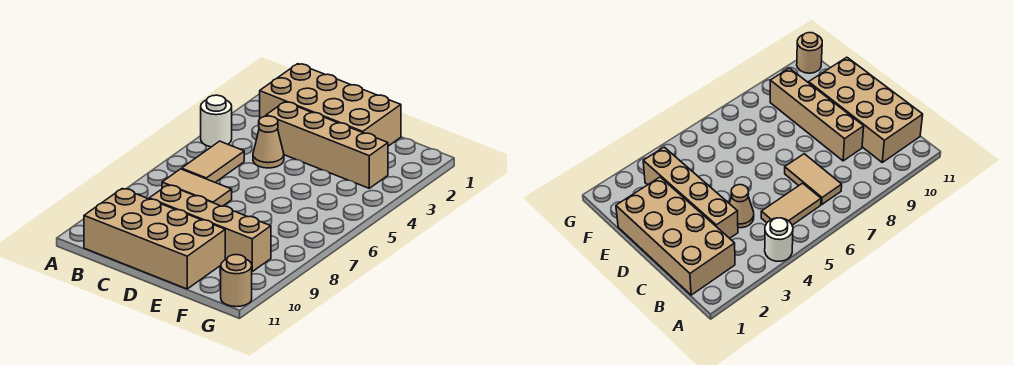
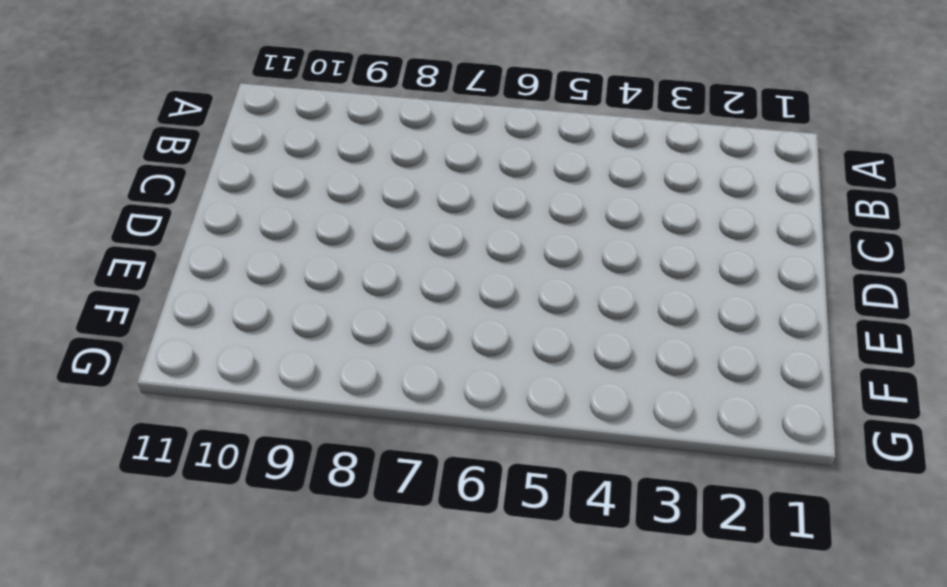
none -> white round brick A4 level 1
none -> tan brick B1:E2 level 1

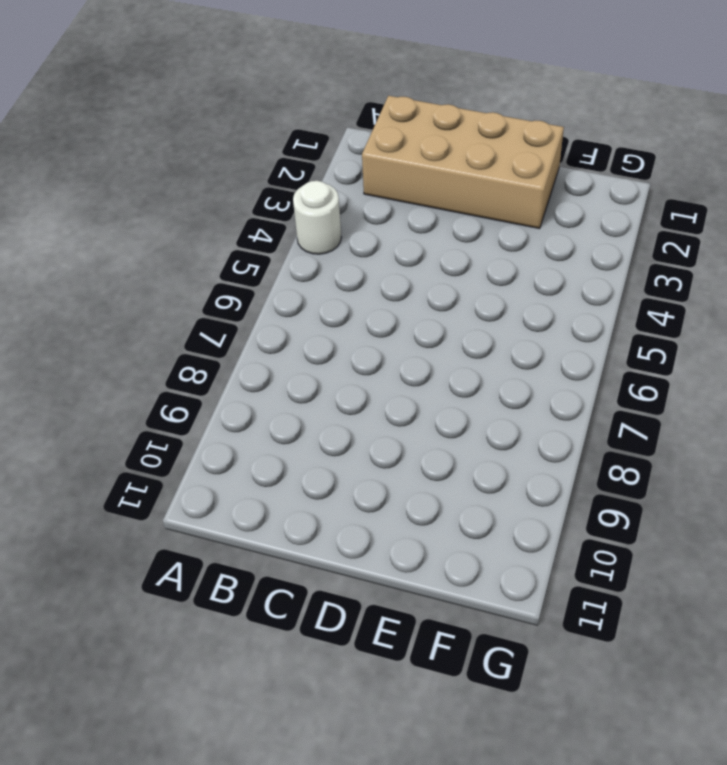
none -> tan tile B5:B6 level 1
none -> tan tile B7:C7 level 1

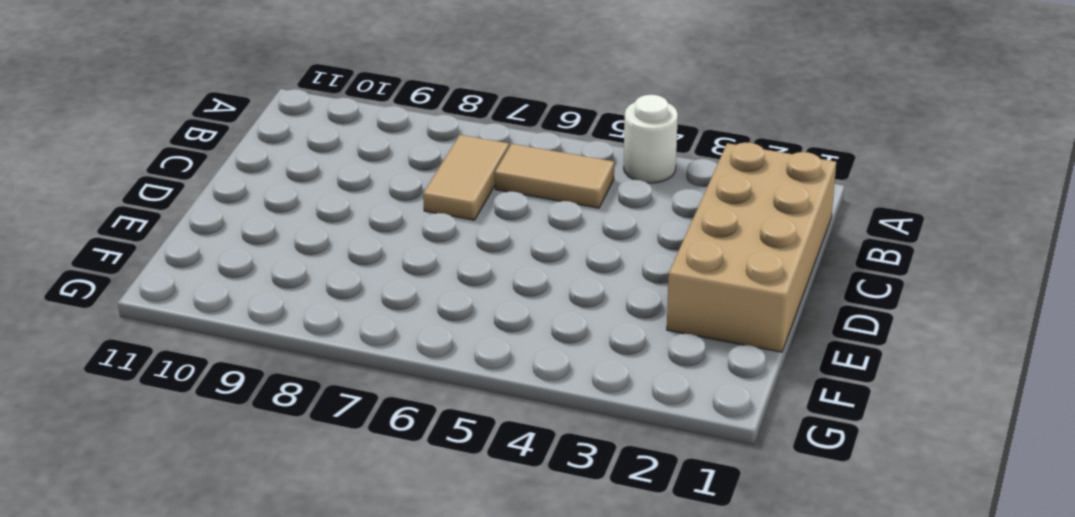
none -> tan brick B10:E11 level 1
none -> tan brick C3:F3 level 1

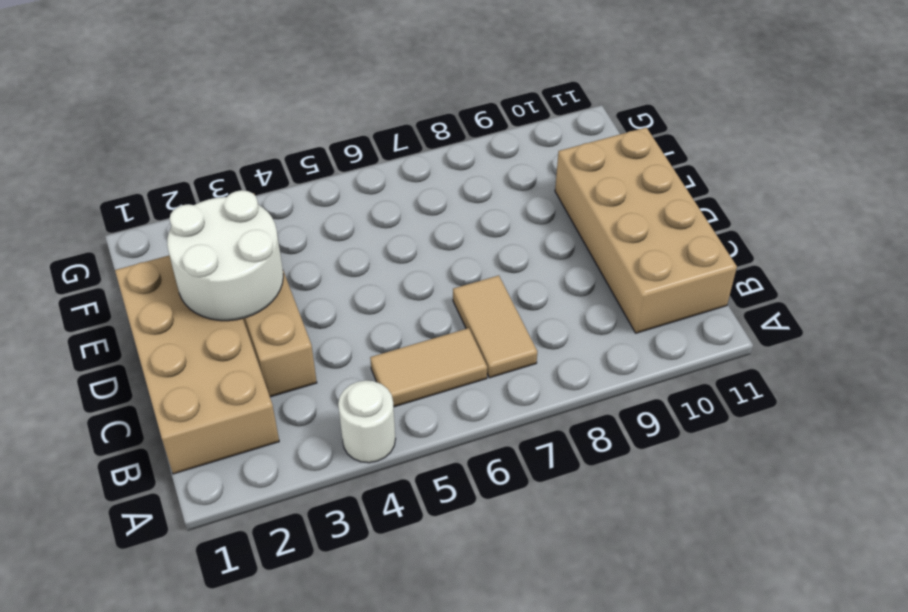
white round brick D2:E3 level 2 -> none
none -> tan cone C4 level 1
none -> tan brick C9:F9 level 1

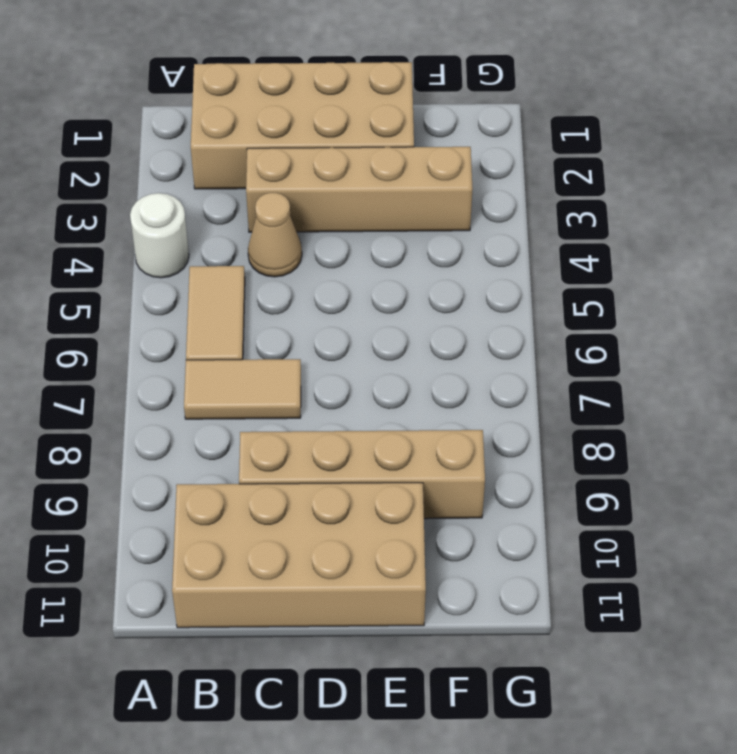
none -> tan round brick G11 level 1

